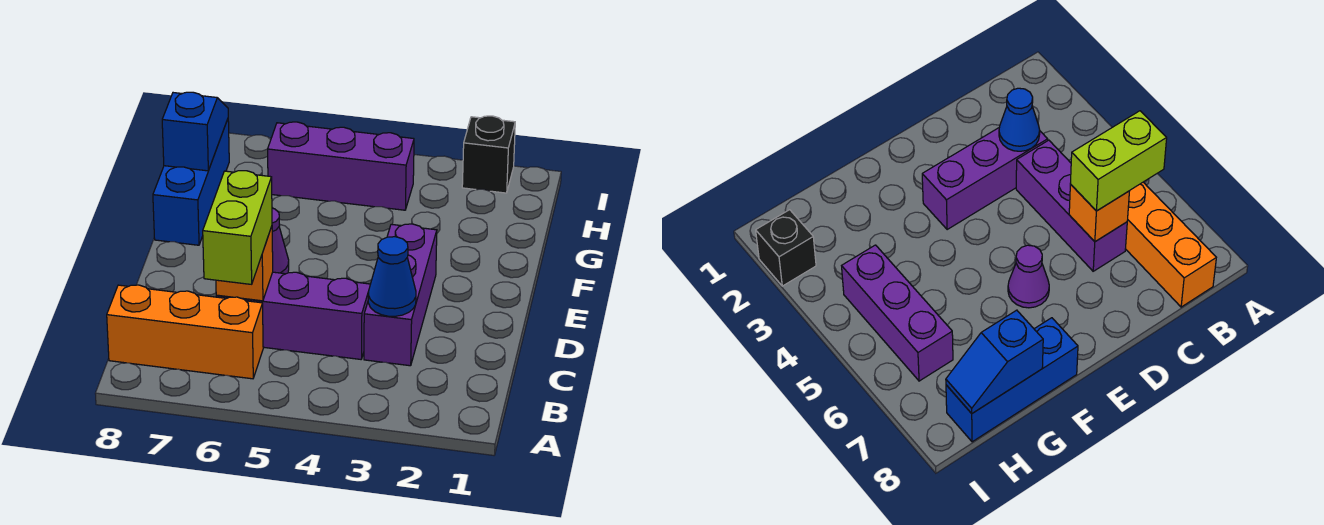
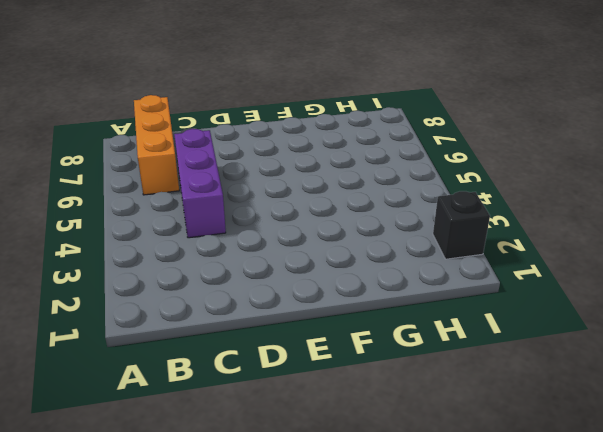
none -> purple brick C3:E3 level 1
none -> purple cone E6 level 1

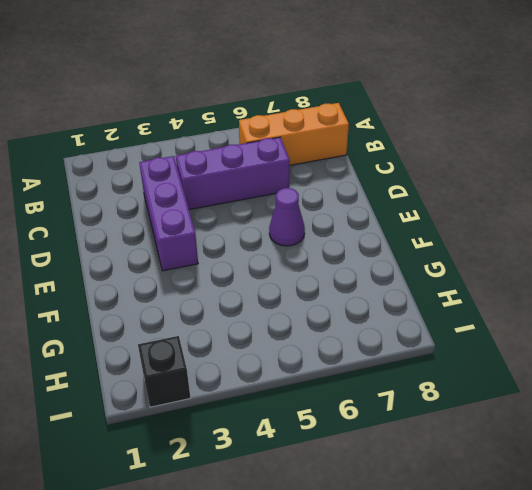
none -> blue brick F8:H8 level 1
none -> purple brick H4:H6 level 1

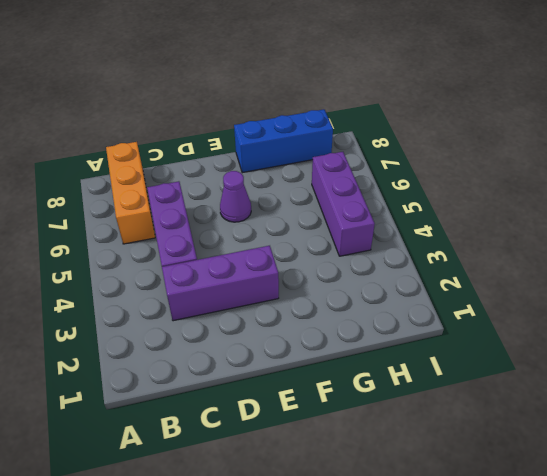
none -> black brick I2 level 1
none -> blue cone C3 level 2

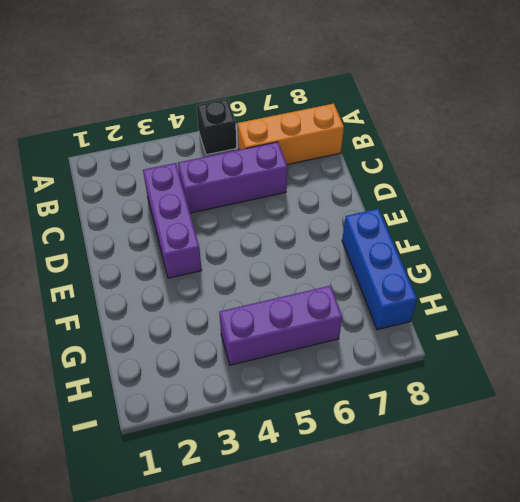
black brick A5 level 1 -> black brick I2 level 1
none -> purple cone E6 level 1
none -> blue cone C3 level 2

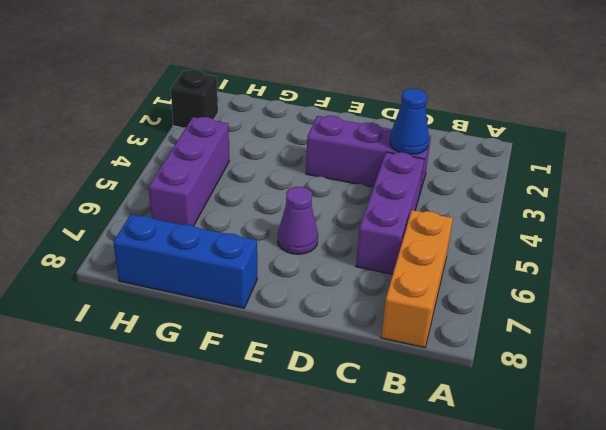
none -> orange brick C6 level 2
none -> blue slope G8:H8 level 2 top G

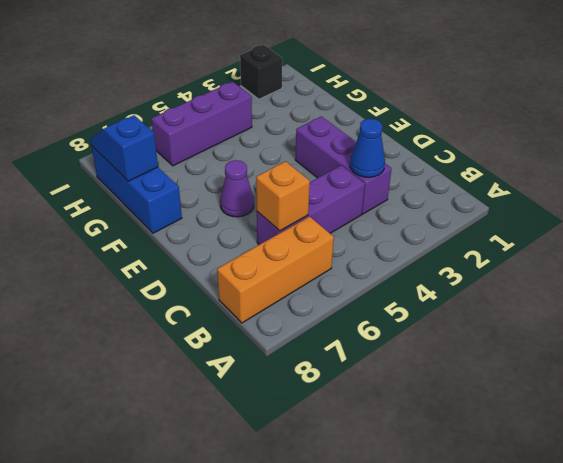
none -> lime brick B6:C6 level 3

